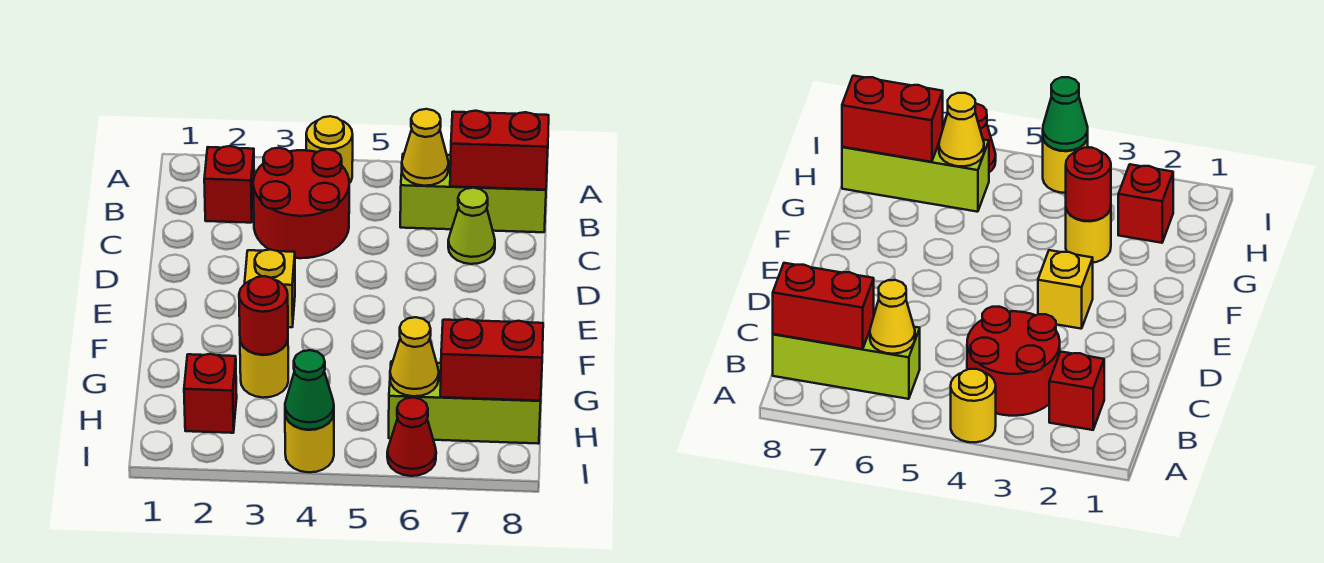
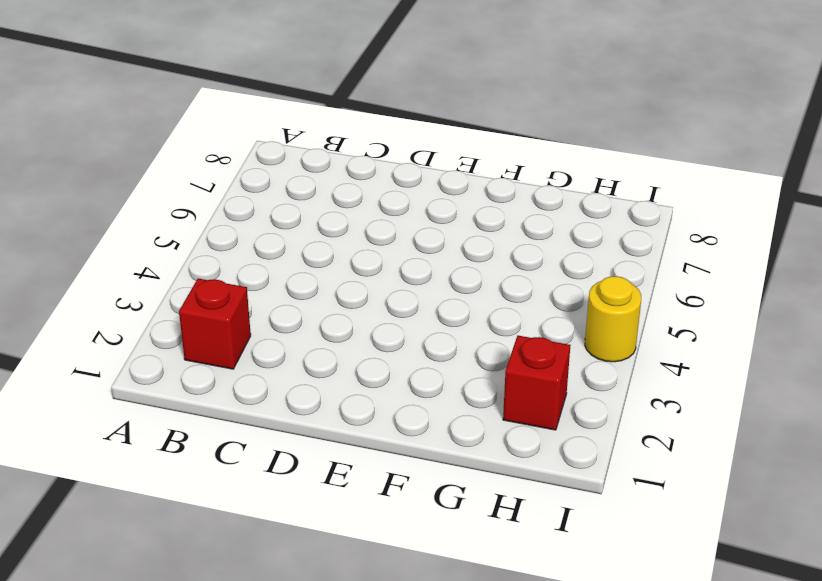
none -> yellow round brick A4 level 1
none -> red round brick B3:C4 level 1
none -> lime brick B6:B8 level 1

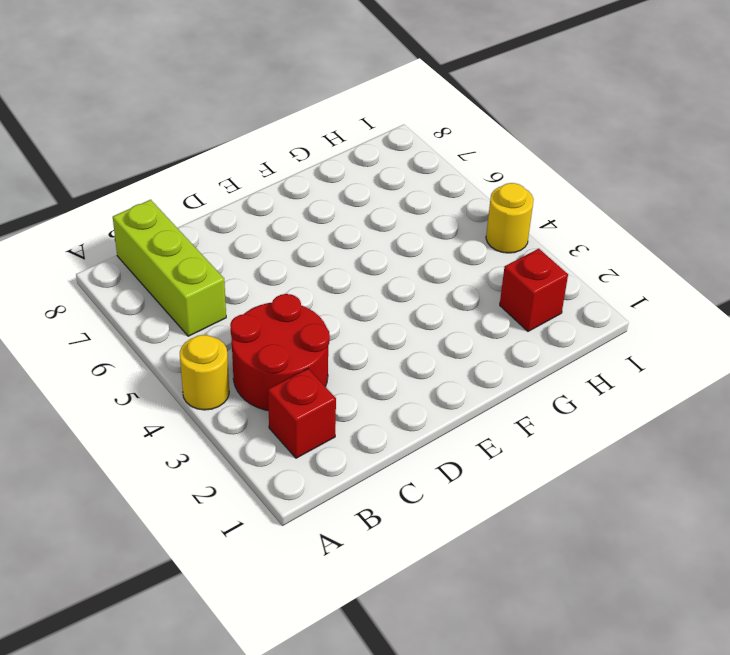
none -> lime cone C7 level 1
none -> yellow brick E3 level 1
none -> yellow round brick G3 level 1

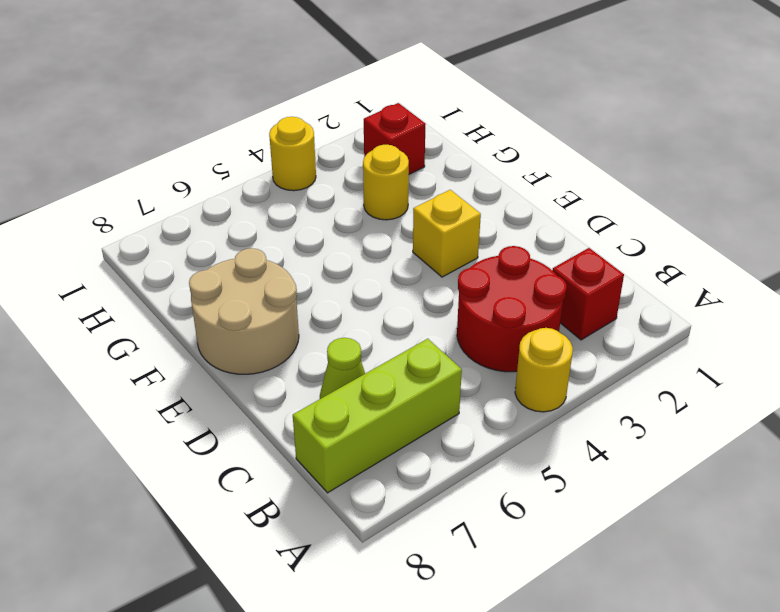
tan round brick E7:F8 level 1 -> none
none -> lime brick H6:H8 level 1
none -> red cone I6 level 1
none -> yellow cone B6 level 2

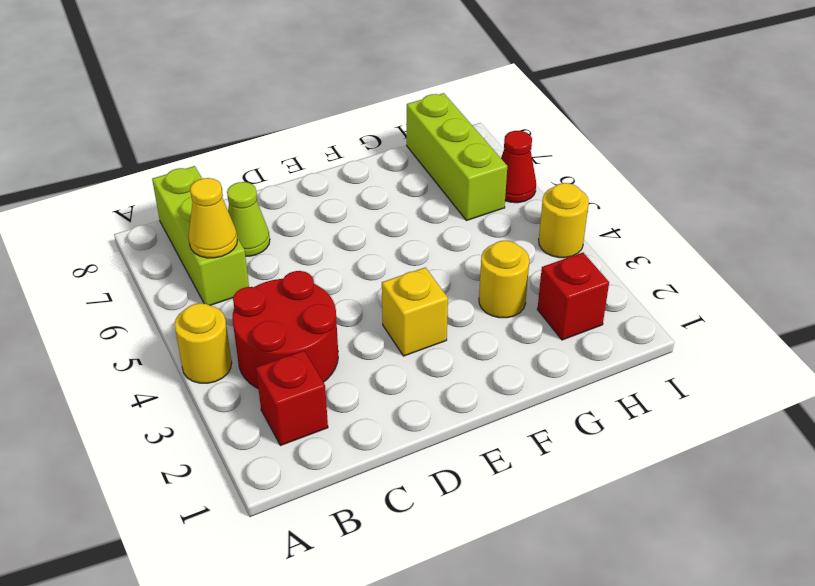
none -> red brick B7:B8 level 2
none -> red round brick G3 level 2
none -> yellow cone H6 level 2

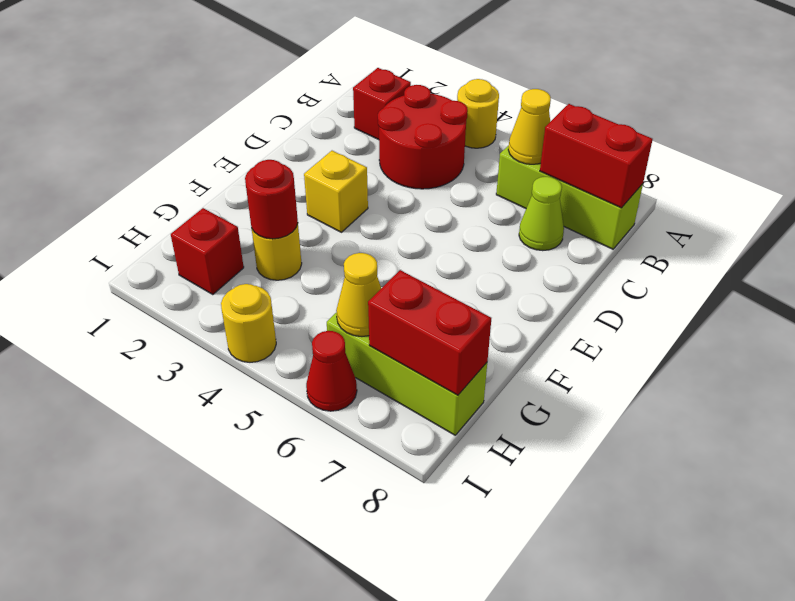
none -> green cone I4 level 2

